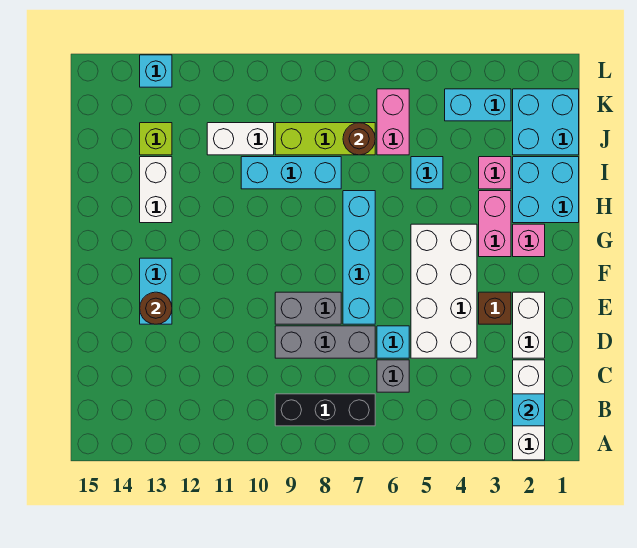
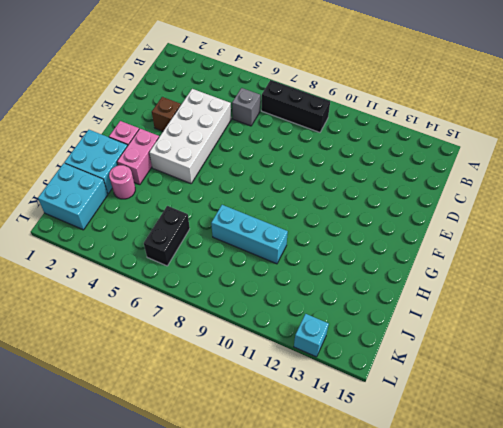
pink round brick I3 level 1 -> pink brick I3 level 1
black brick J6:K6 level 1 -> pink brick J6:K6 level 1
none -> white brick A2:C2 level 1
none -> white brick D2:E2 level 1
none -> cyan brick D6 level 1

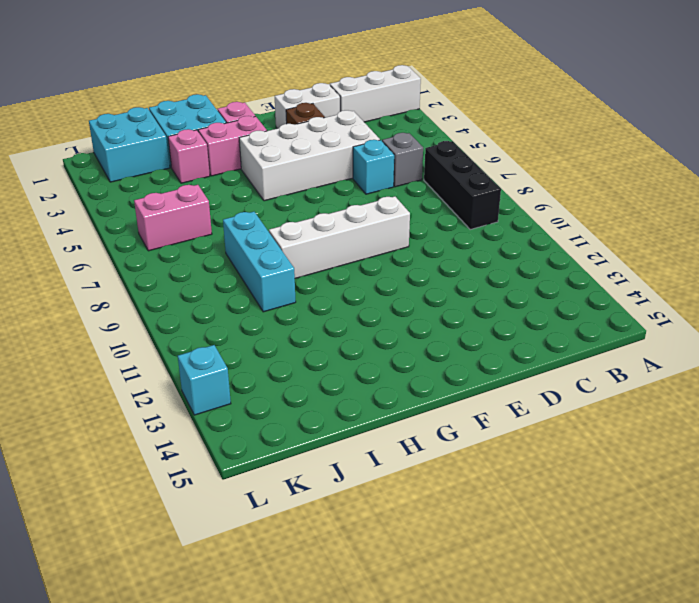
white brick E9:H9 level 1 -> grey brick E8:E9 level 1
none -> grey brick D7:D9 level 1
none -> cyan brick E7:H7 level 1
none -> cyan brick E13:F13 level 1

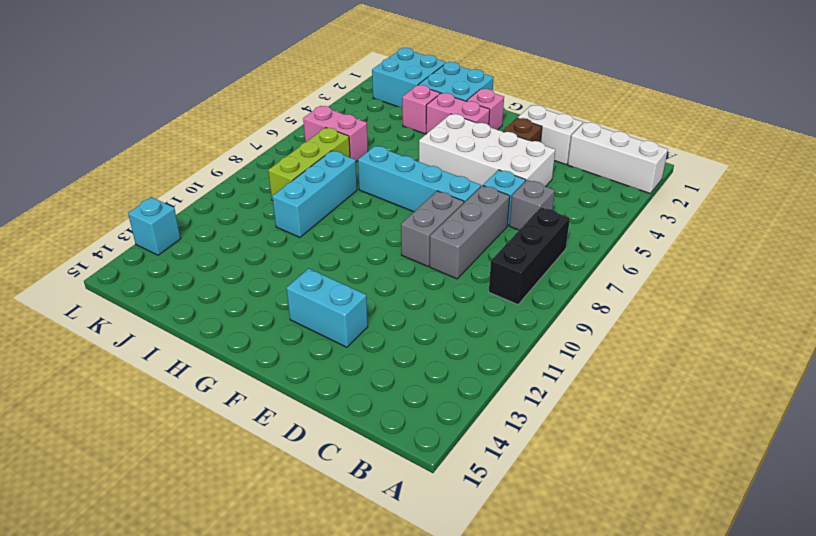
none -> white brick H13:I13 level 1
none -> cyan brick I5 level 1
none -> white brick J10:J11 level 1

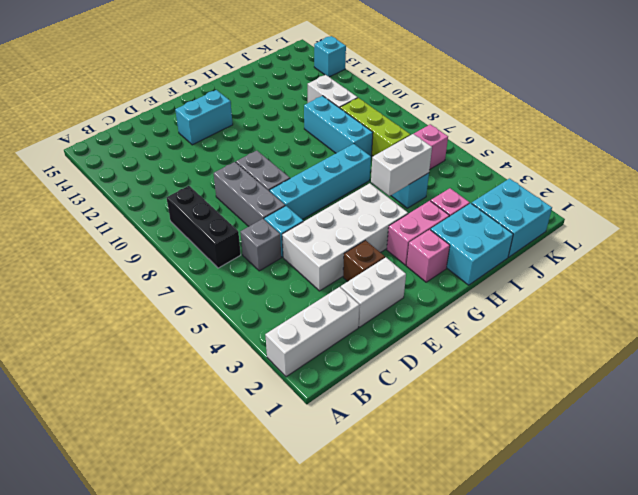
white brick H5:I5 level 2 -> white brick H13:I13 level 1
none -> lime brick J13 level 1
none -> cyan brick K3:K4 level 1
none -> cyan brick B2 level 2

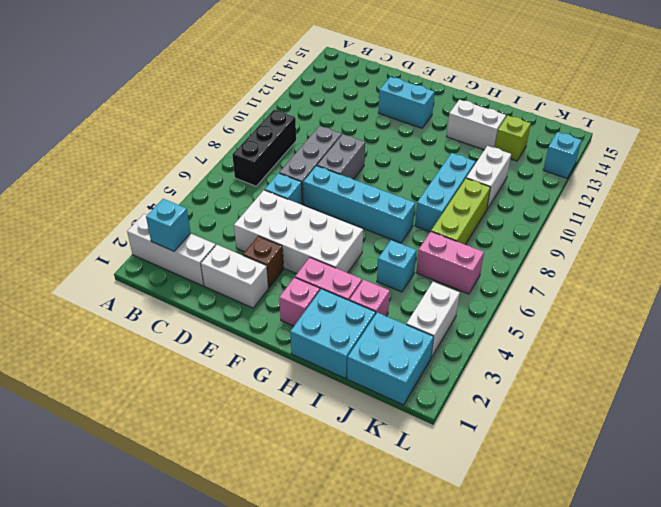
white brick K3:K4 level 1 -> cyan brick K3:K4 level 1
none -> grey brick C6 level 1
none -> brown round brick E13 level 2
none -> brown round brick J7 level 2

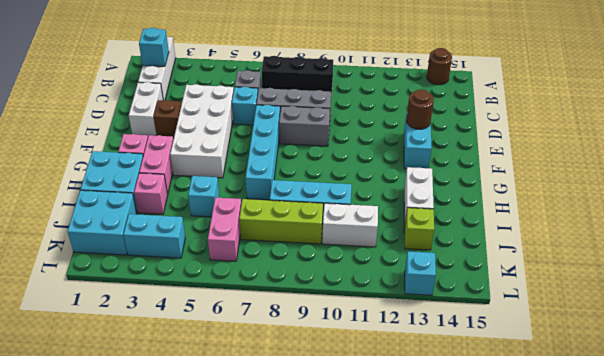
brown round brick A14 level 1 -> brown round brick J7 level 2

